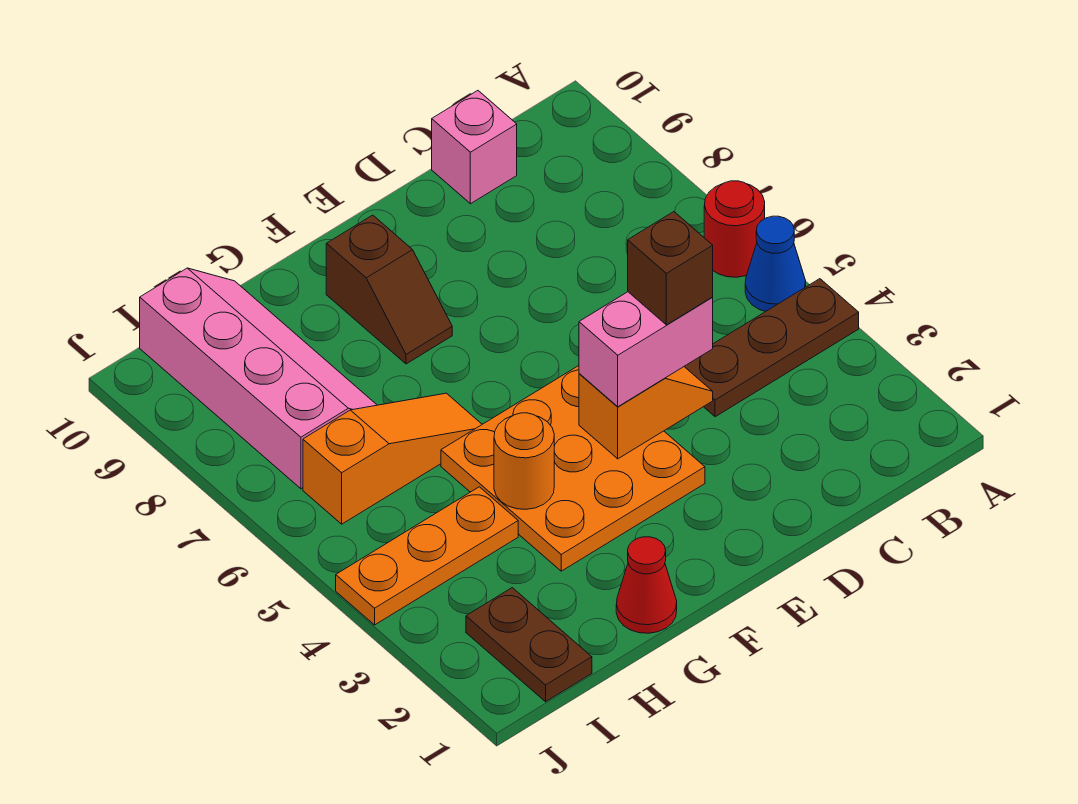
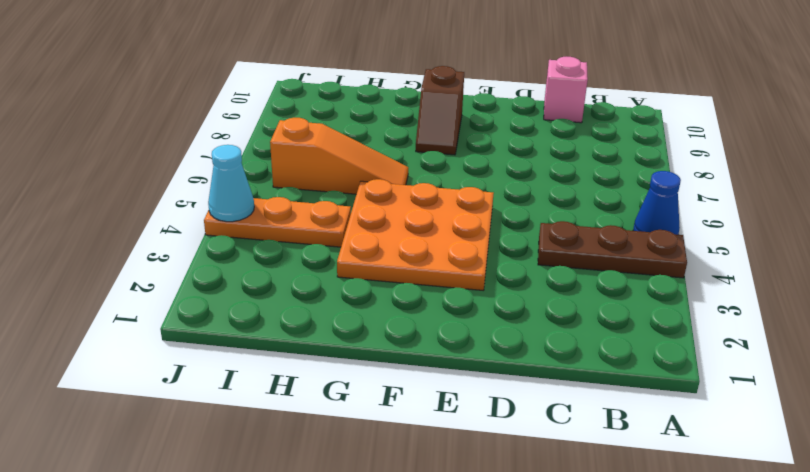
cyan cone J4 level 2 -> none
none -> red round brick A6 level 1
none -> red cone G1 level 1
none -> pink slope H7:I10 level 1 top I

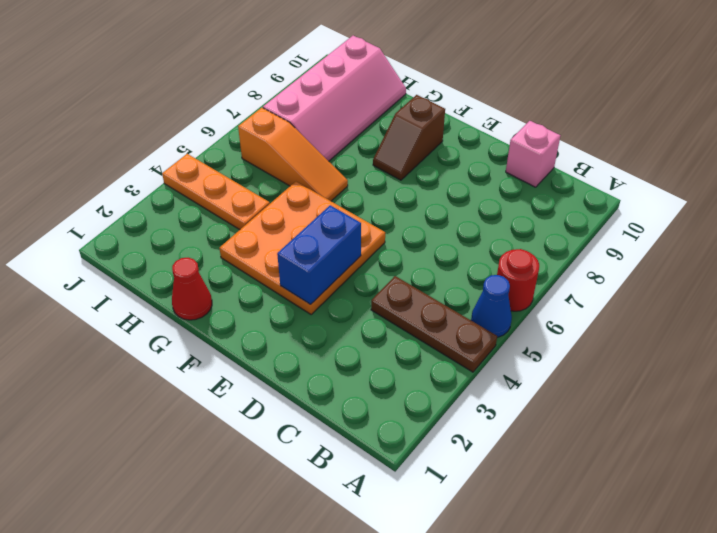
blue brick E3:E4 level 2 -> orange slope D4:E4 level 2 top E
none -> brown plate I1:I2 level 1
none -> orange round brick G4 level 2
none -> pink brick D4:E4 level 3

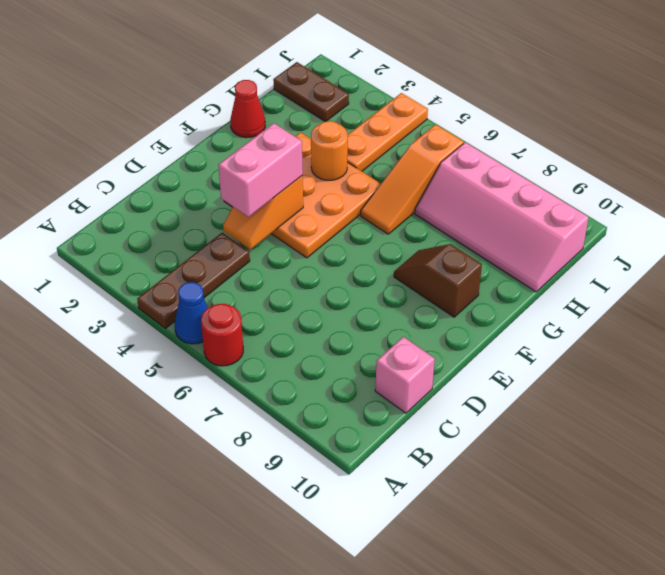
none -> brown brick D4 level 4

